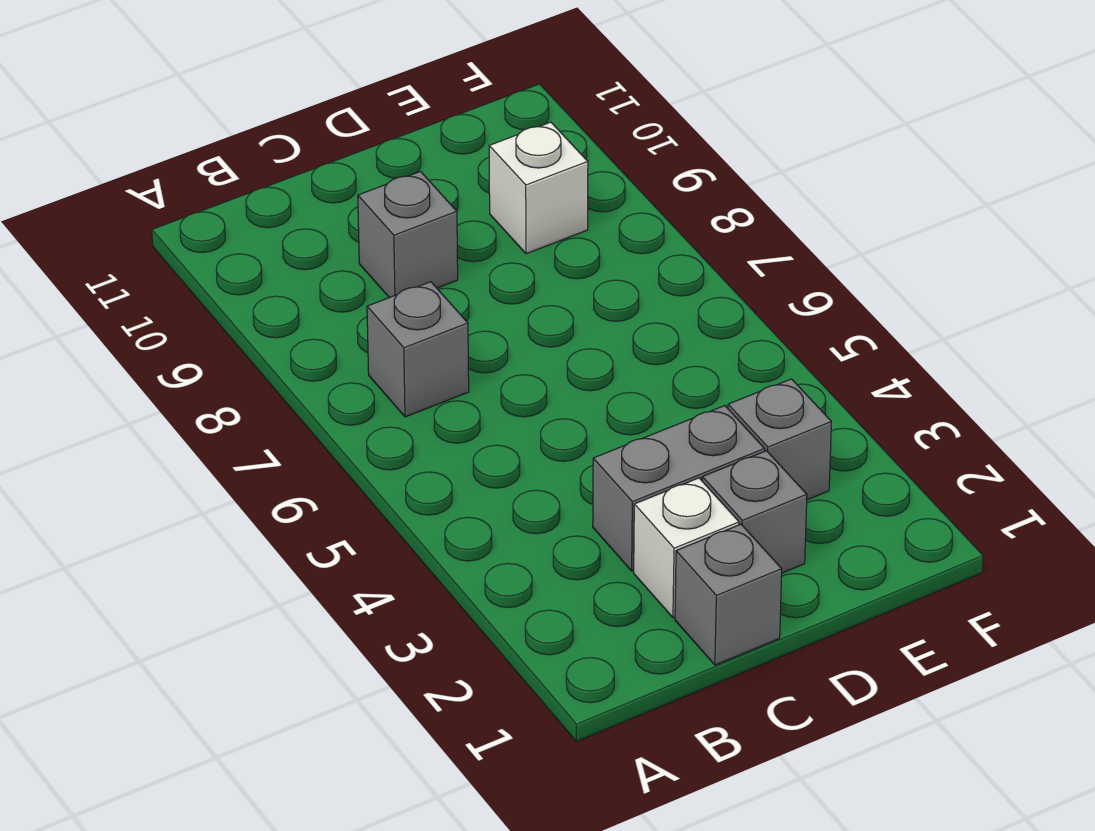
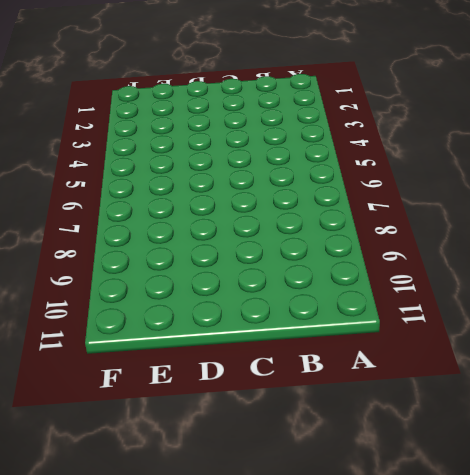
none -> grey brick B7 level 1
none -> grey brick C1 level 1

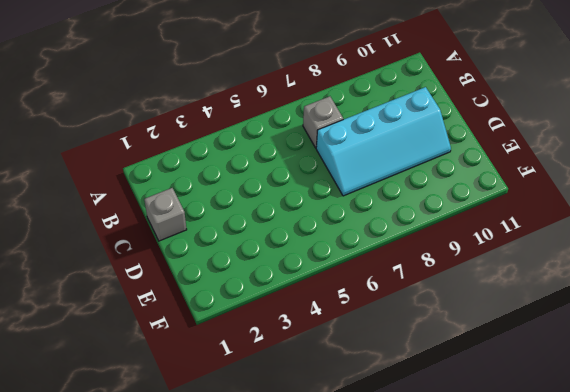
cyan slope C7:D10 level 1 top C -> grey brick C9 level 1
none -> white brick C2 level 1
none -> grey brick C3:D3 level 1

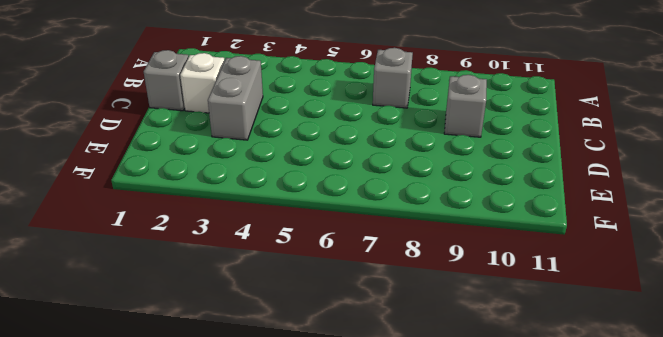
none -> grey brick D2 level 1
none -> grey brick E3 level 1

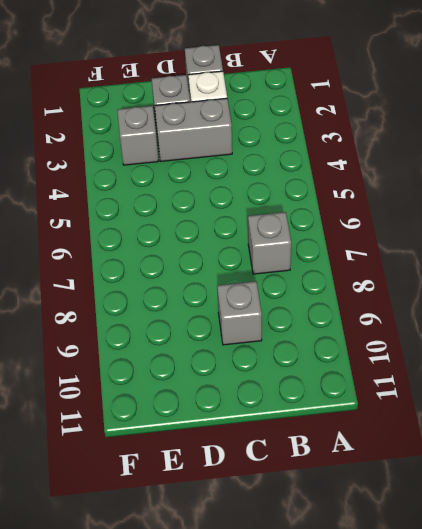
none -> white brick E9 level 1

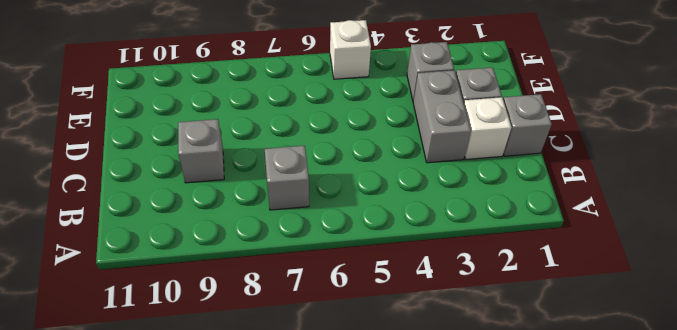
white brick F5 level 1 -> white brick E9 level 1

